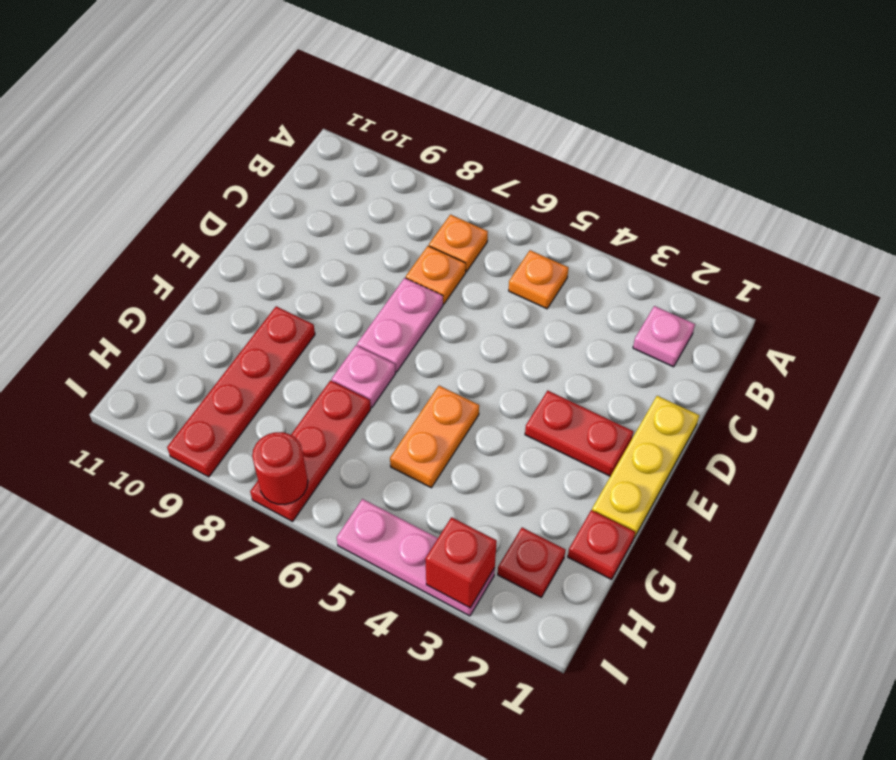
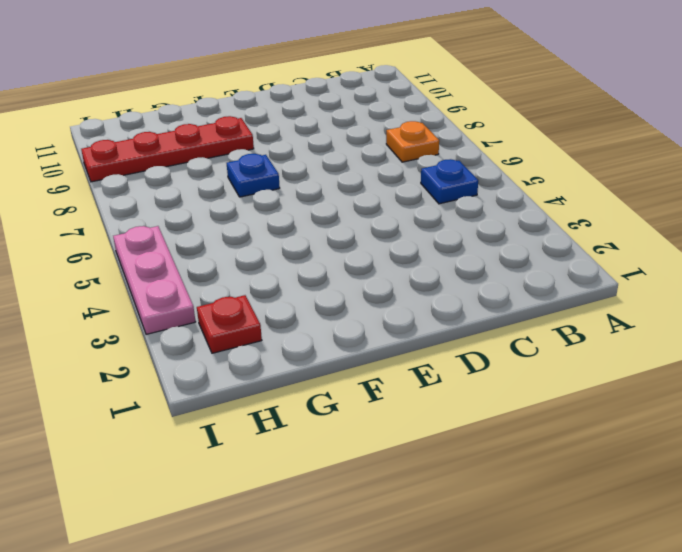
blue plate B5 level 1 -> orange plate B5 level 1
blue plate F7 level 1 -> pink plate F7 level 1
none -> pink plate B2 level 1
none -> orange plate C7 level 1
none -> yellow plate D1:F1 level 1

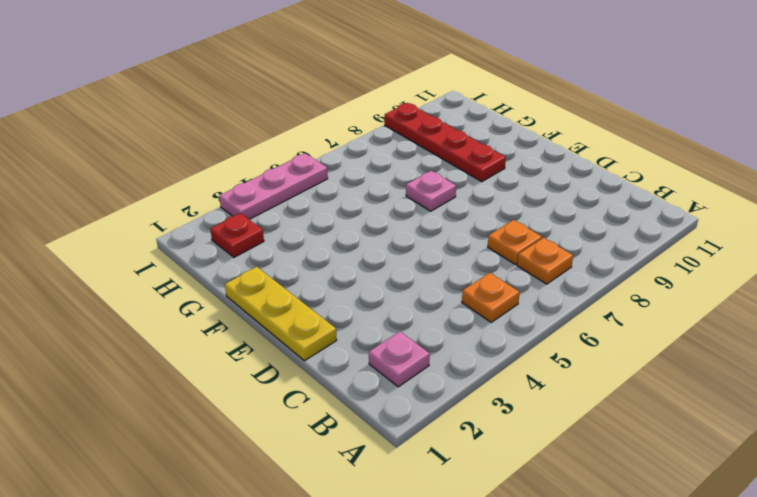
none -> pink plate D7:E7 level 1
none -> red plate E2:E3 level 1
none -> orange plate F5:G5 level 1

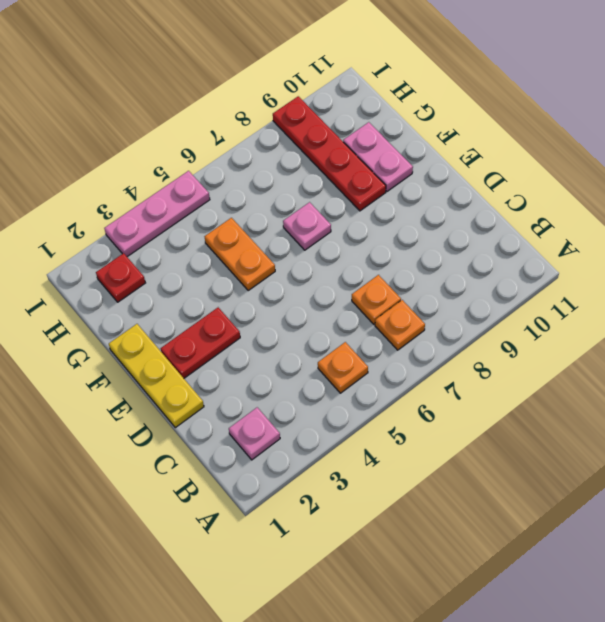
pink plate F10:G10 level 1 -> pink plate D7:E7 level 1
none -> red plate G1 level 1
none -> red plate G7:I7 level 1
none -> red brick I3 level 2

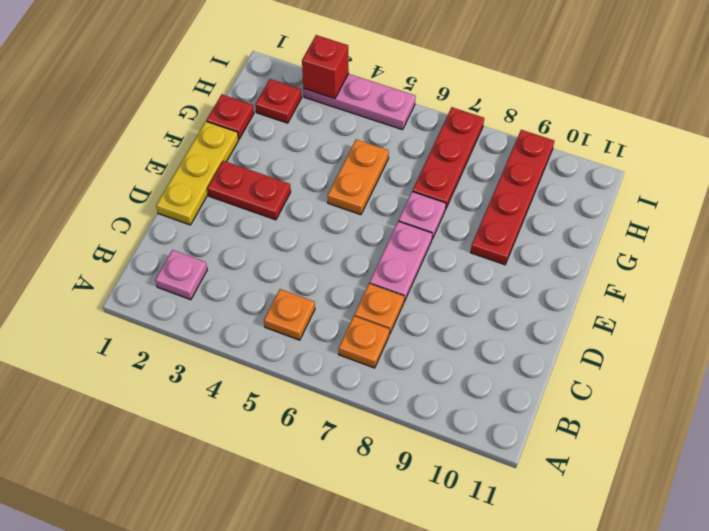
none -> red round brick I7 level 2

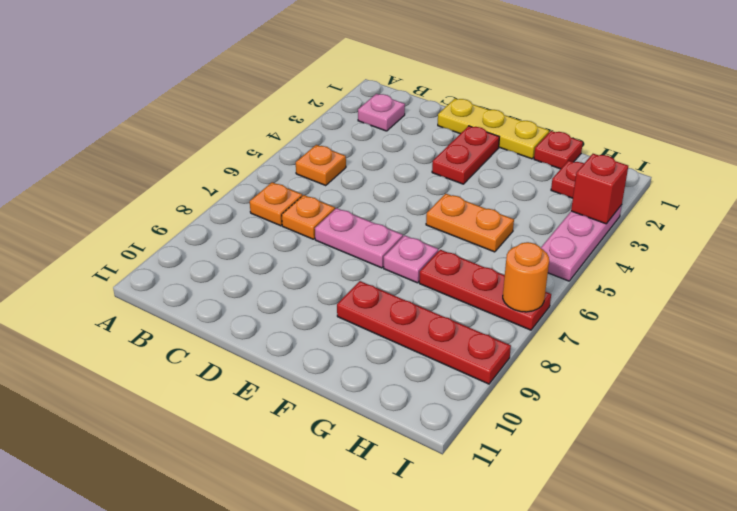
orange round brick I7 level 2 -> red round brick I7 level 2

